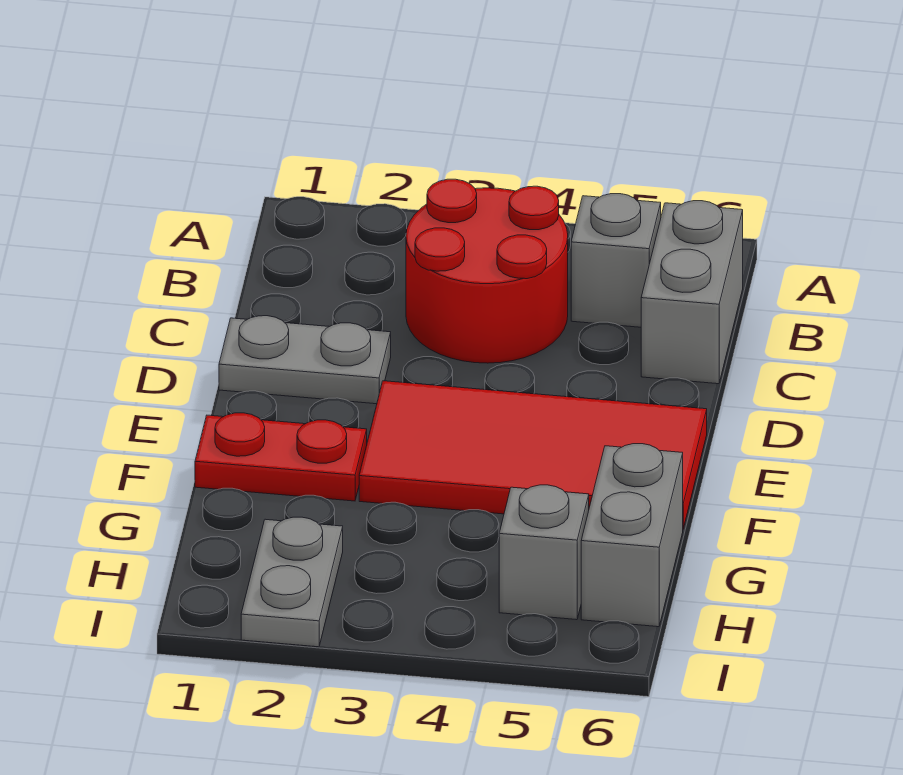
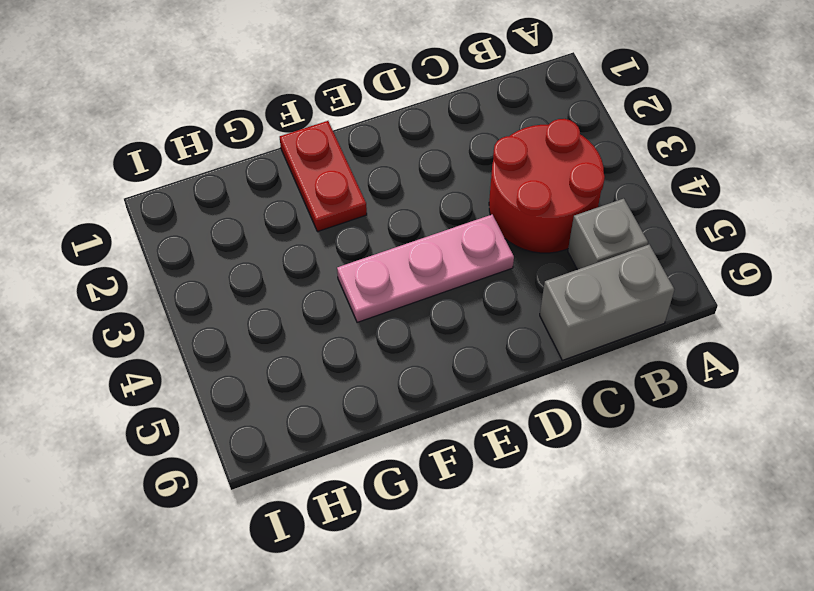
pink plate D4:F4 level 1 -> red tile E3:F6 level 1
none -> grey plate D1:D2 level 1
none -> grey brick G6:H6 level 1

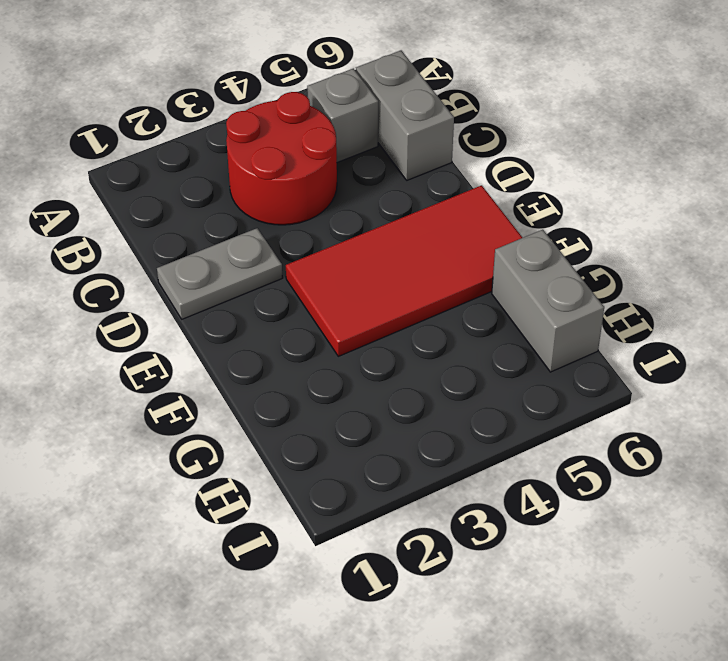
none -> red plate F1:F2 level 1
none -> grey plate H2:I2 level 1

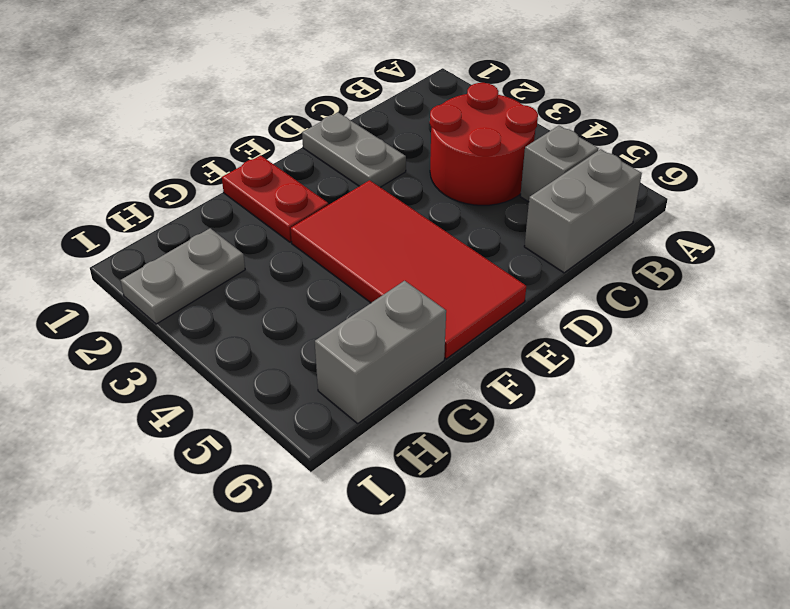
none -> grey brick H5 level 1

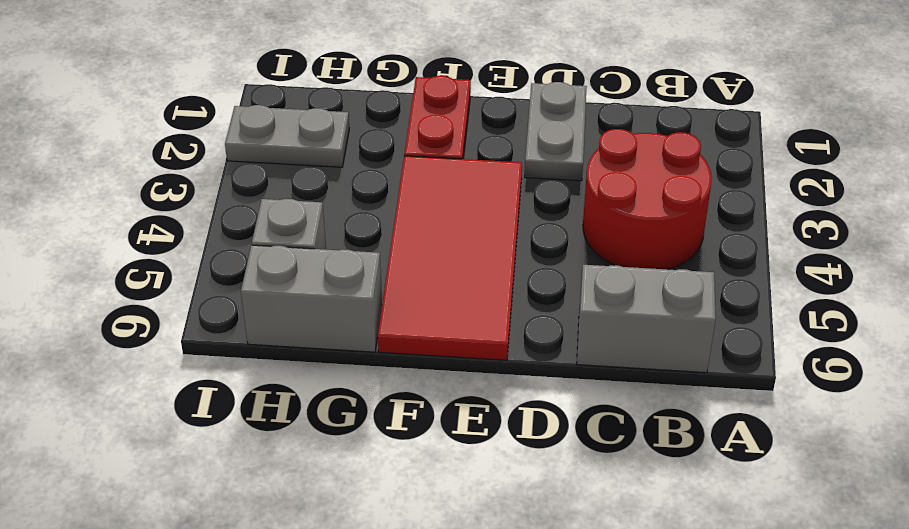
none -> grey brick B5 level 1

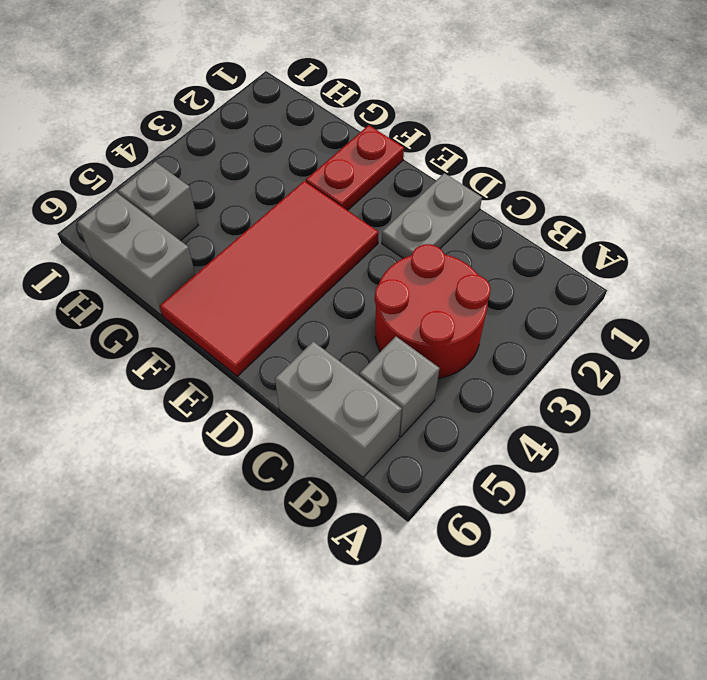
none -> grey plate H2:I2 level 1

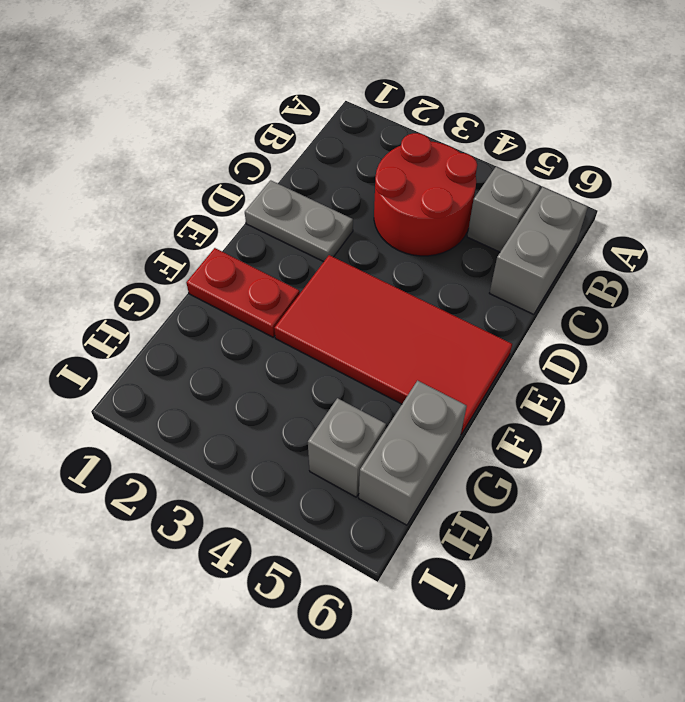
none -> grey plate H2:I2 level 1

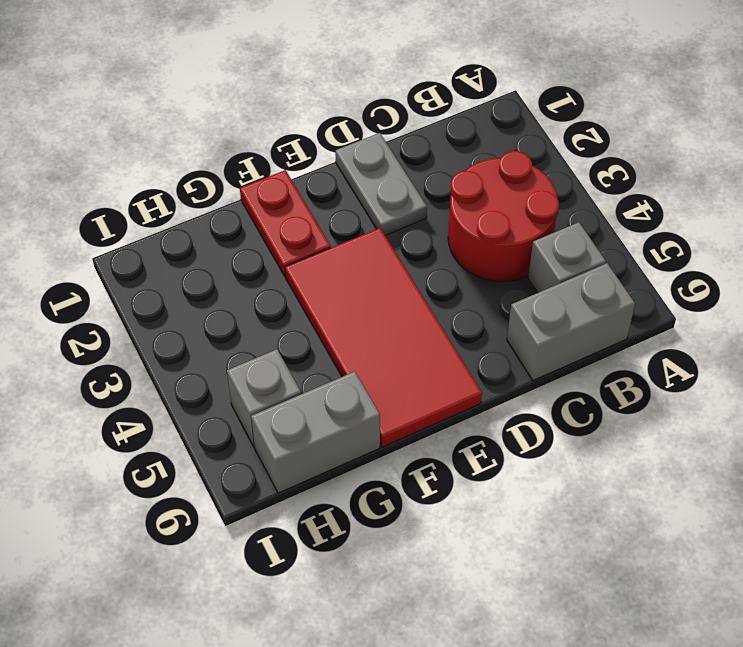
none -> grey plate H2:I2 level 1

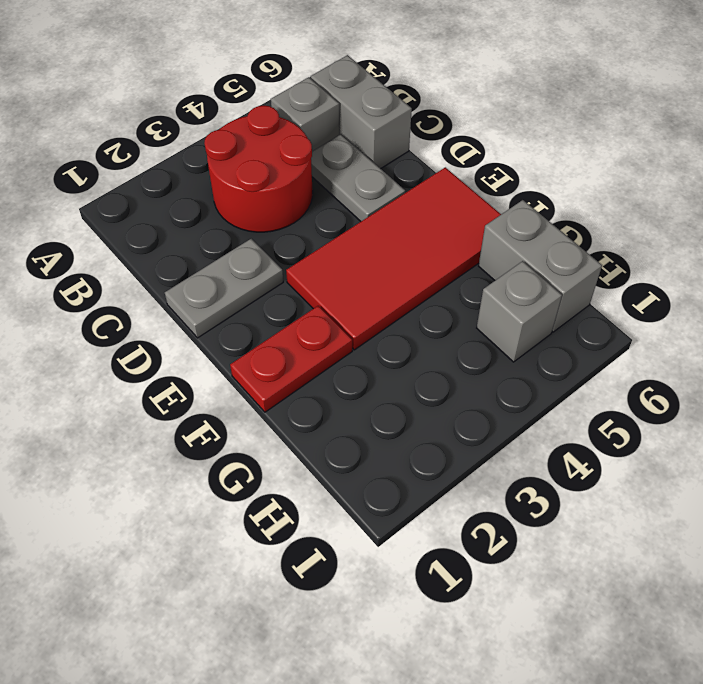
grey plate C5:D5 level 1 -> grey plate H2:I2 level 1

